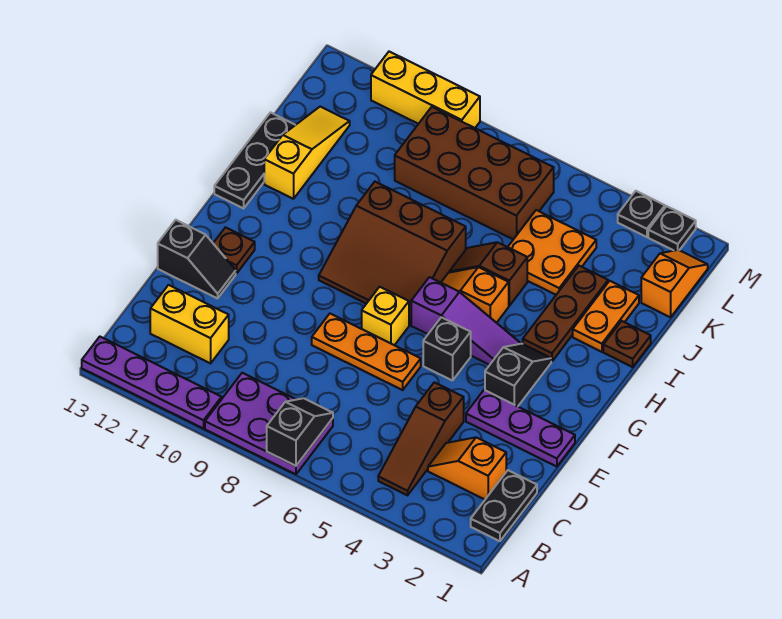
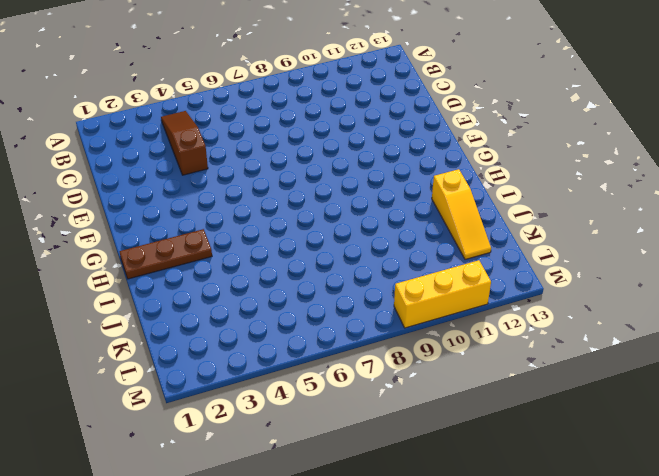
brown plate H1:H3 level 1 -> brown plate H3:J3 level 1
none -> purple plate A7:B9 level 1
none -> purple plate A10:A13 level 1
none -> black plate B1:C1 level 1

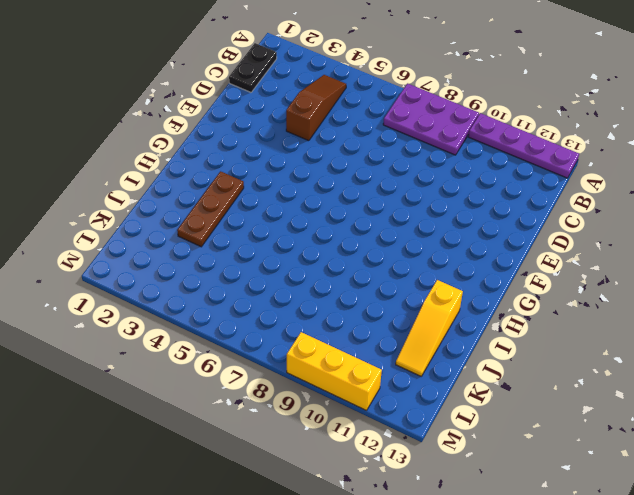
none -> orange slope C2:C3 level 1 top 2
none -> yellow brick C11:C12 level 1
none -> purple plate E1:E3 level 1

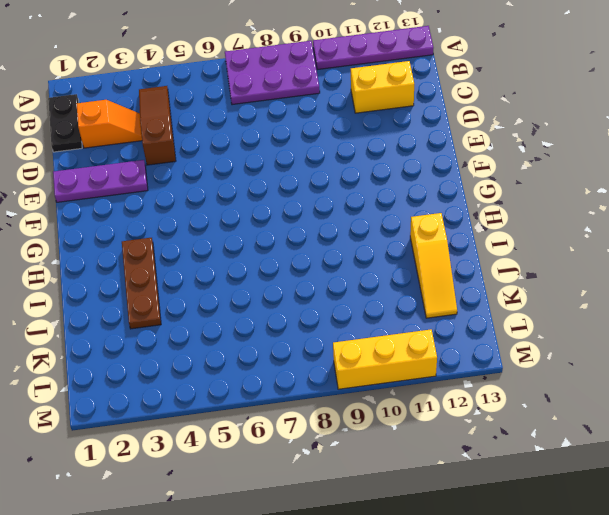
none -> orange plate E6:E8 level 1
none -> black slope E12:E13 level 1 top 13
none -> black slope F3:G3 level 1 top F

